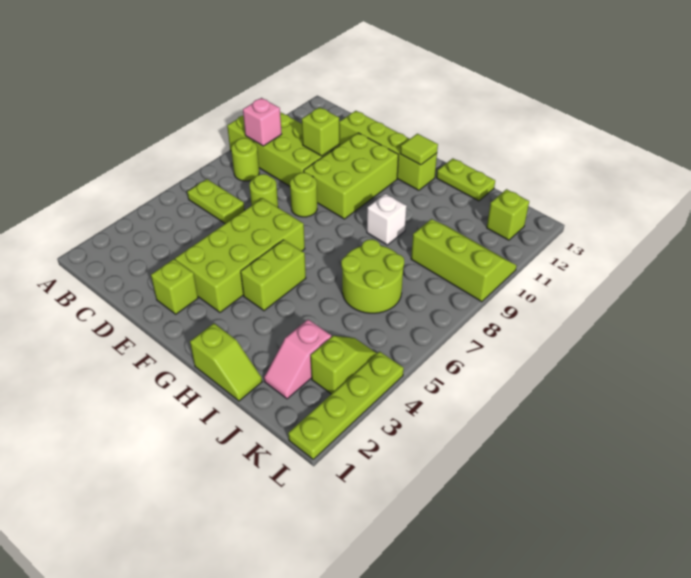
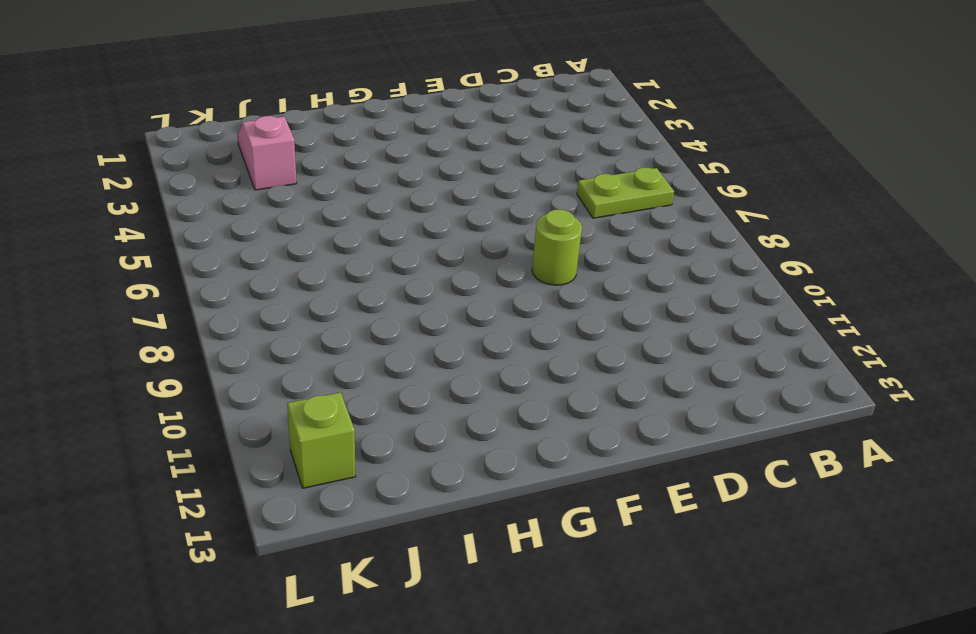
none -> lime brick A9:D10 level 1
none -> lime round brick B8 level 1
none -> lime round brick D7 level 1

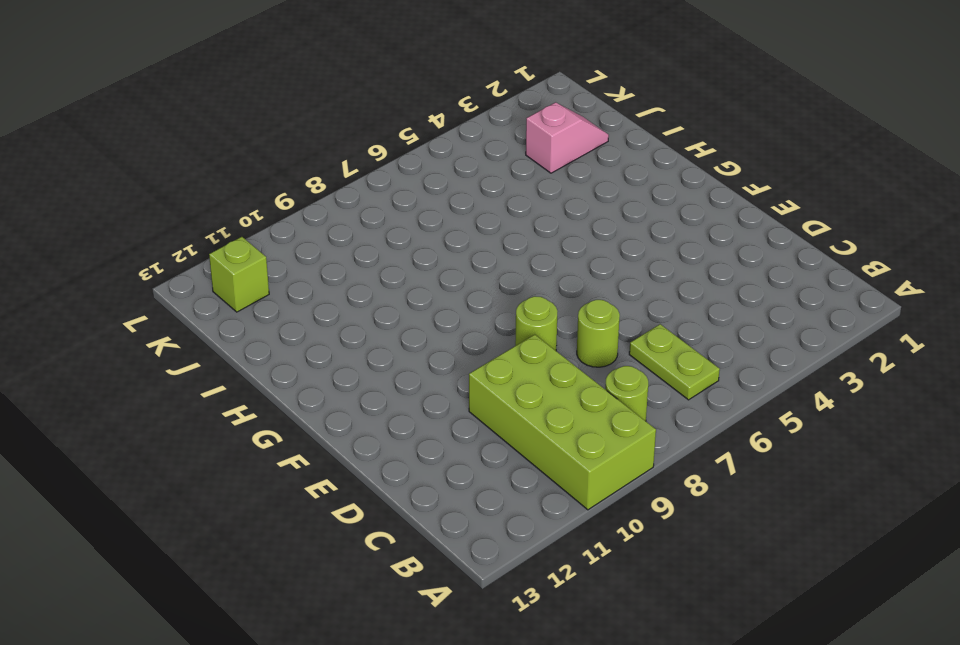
none -> lime brick D12:G12 level 1
none -> lime brick E2 level 1
none -> lime brick E3:F6 level 1

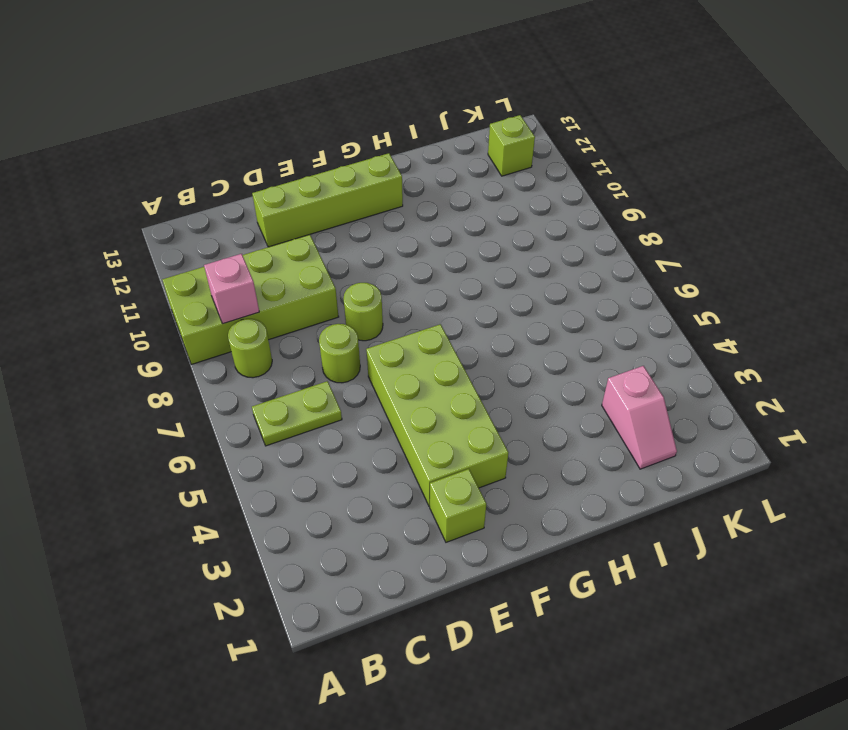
none -> lime brick E9:F11 level 1
none -> lime brick G4:G5 level 1
none -> lime slope H1:I1 level 1 top H

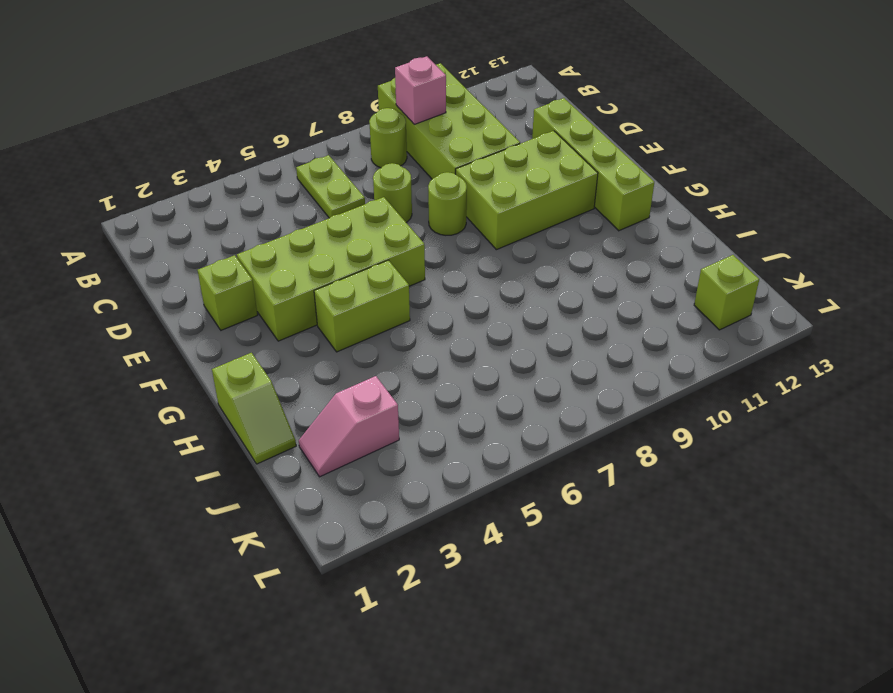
none -> white brick H9 level 1
none -> lime plate H13:I13 level 1
none -> lime round brick I6:J7 level 1

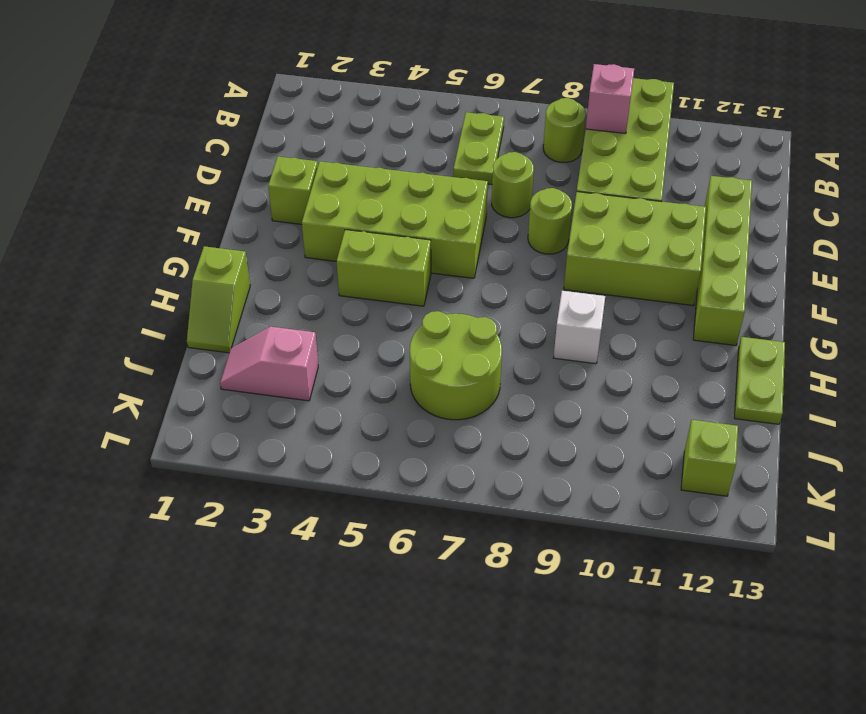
none -> lime slope J9:L10 level 1 top 9
none -> lime slope K3:K4 level 1 top 3
none -> lime plate L1:L4 level 1

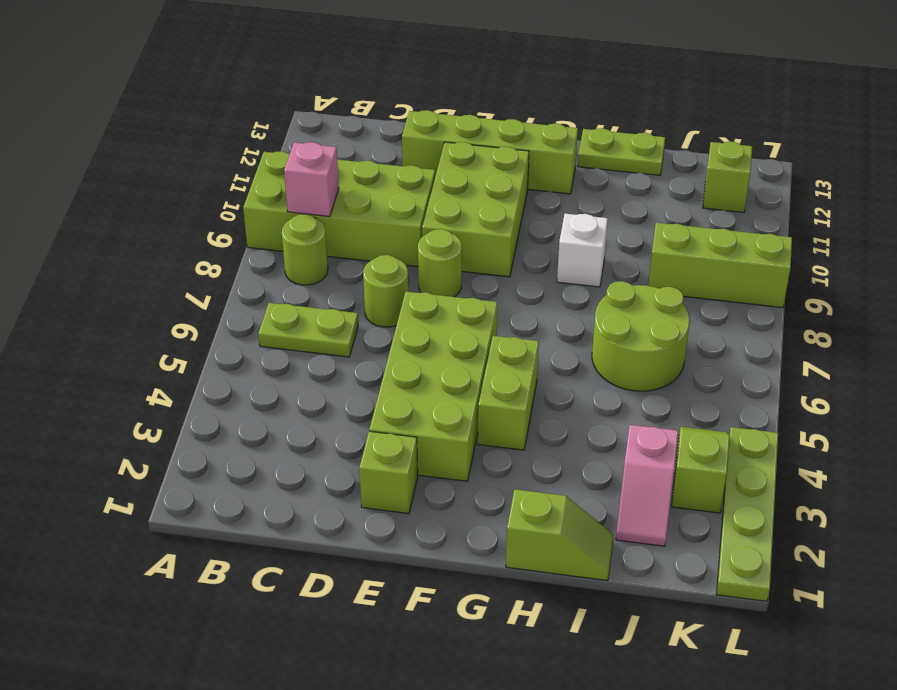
none -> lime brick D10 level 2
none -> lime tile G12 level 2

